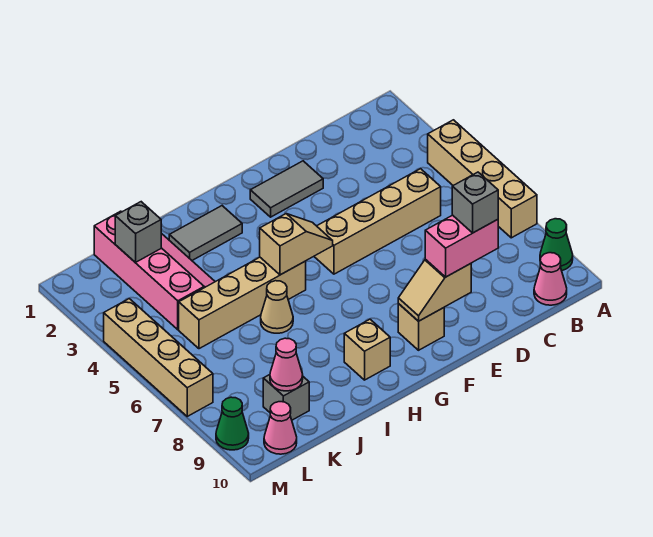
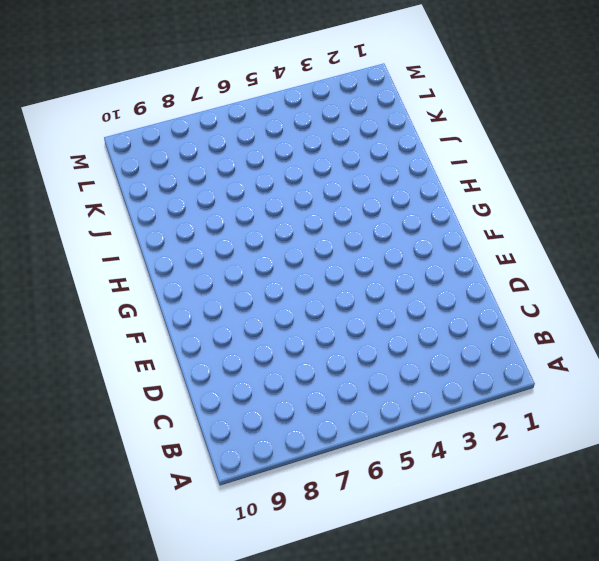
none -> tan brick A4:A7 level 1
none -> green cone A9 level 1
none -> pink cone B10 level 1

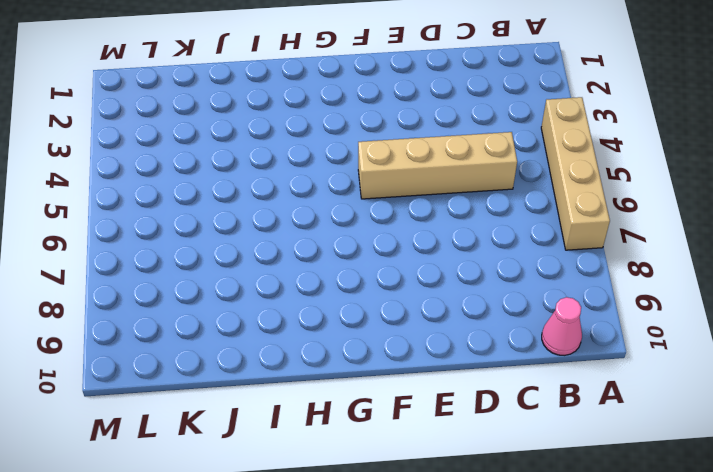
none -> green cone A9 level 1
none -> grey tile E2:F2 level 1
none -> tan brick F9 level 1

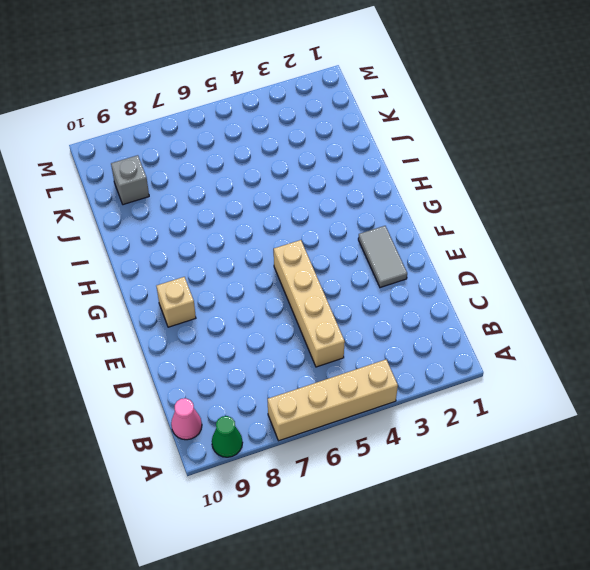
none -> grey tile H2:I2 level 1
none -> tan brick H5:K5 level 1
none -> tan brick H9 level 1

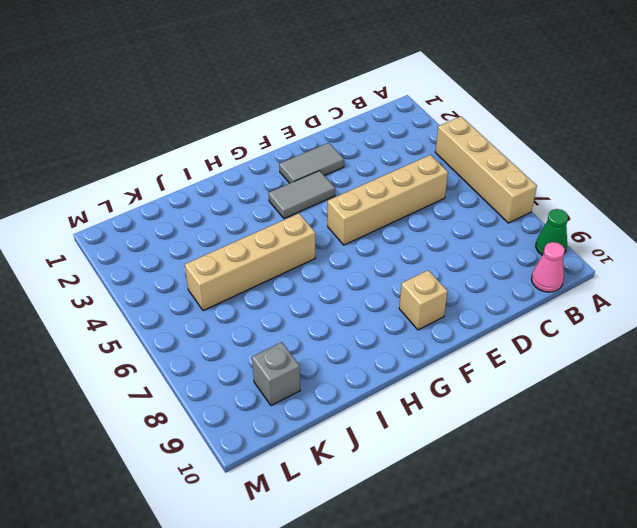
grey tile F3:G3 level 1 -> grey tile H2:I2 level 1
none -> tan brick H9 level 1
none -> tan cone I6 level 1
none -> pink slope J1:K4 level 1 top K

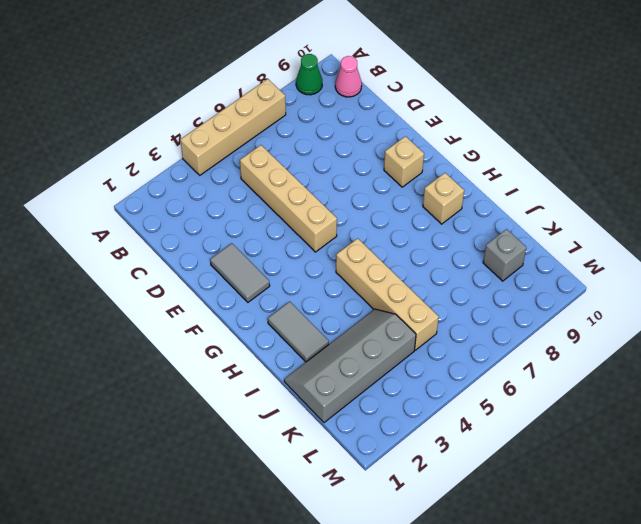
grey slope J1:K4 level 1 top K -> pink slope J1:K4 level 1 top K
none -> tan cone I6 level 1
none -> pink cone L10 level 1
none -> tan brick M4:M7 level 1

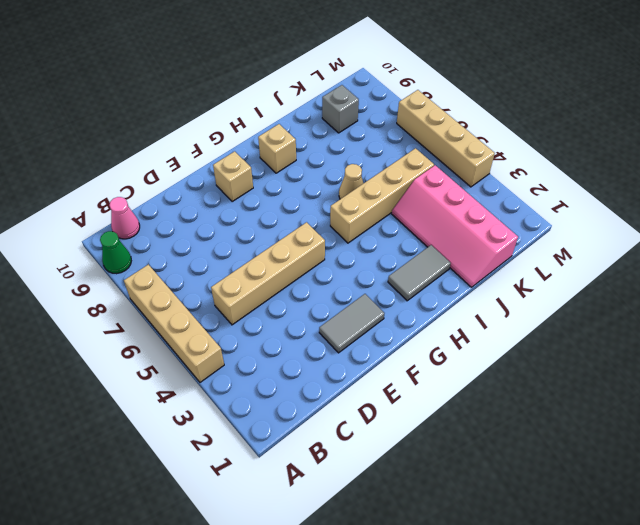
none -> pink cone L10 level 1
none -> green cone M9 level 1
none -> tan slope E9:F9 level 2 top E

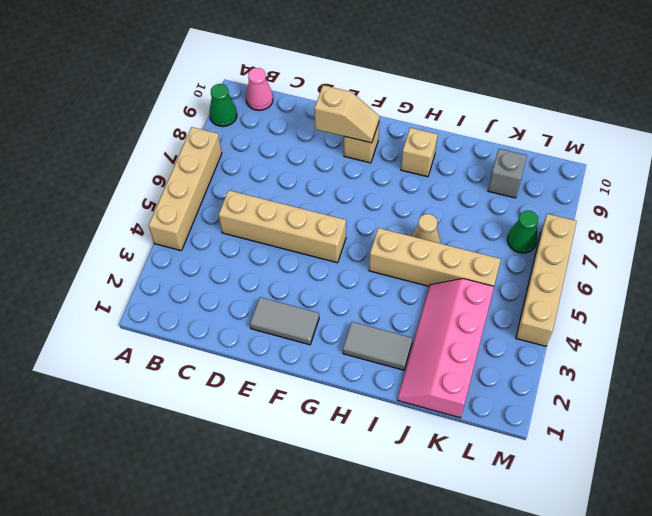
green cone L7 level 1 -> green cone M9 level 1
none -> pink cone L10 level 1
none -> tan slope G5:H5 level 2 top H
none -> grey brick K2 level 2

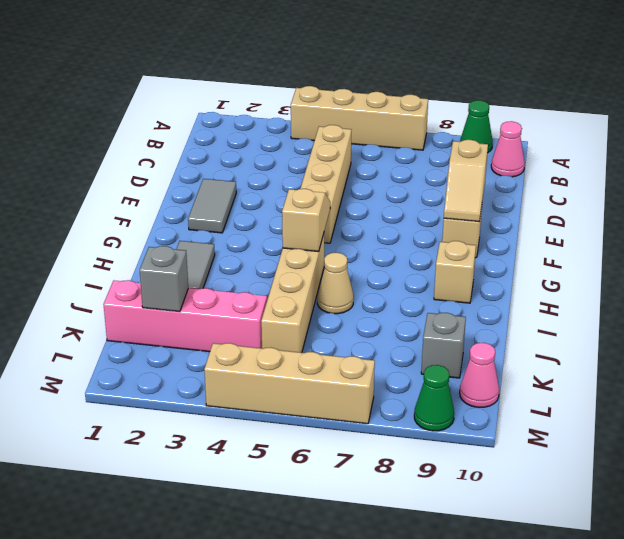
none -> pink cone K9 level 2
none -> pink brick D9:E9 level 3
none -> grey brick D9 level 4

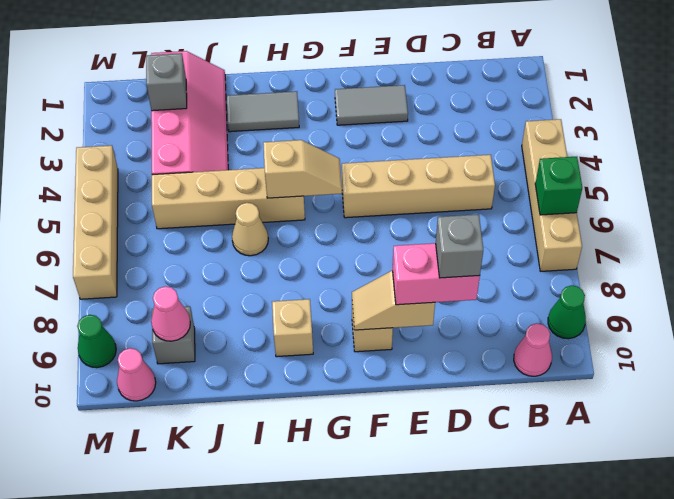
green brick A6 level 2 -> none

